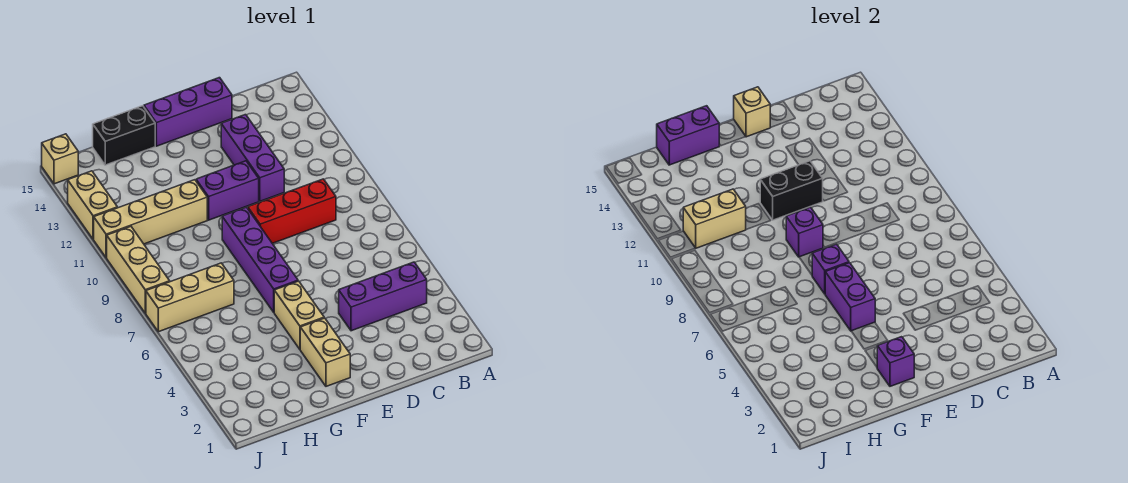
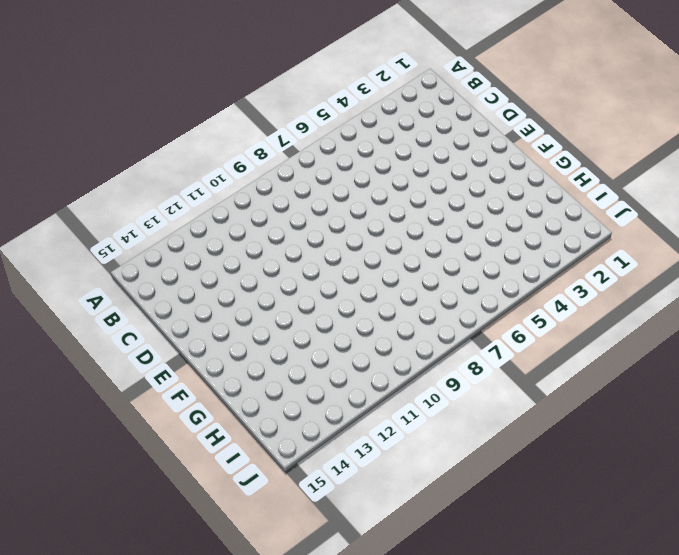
none -> purple brick B4:D4 level 1
none -> red brick C9:E9 level 1
none -> purple brick D11:D13 level 1

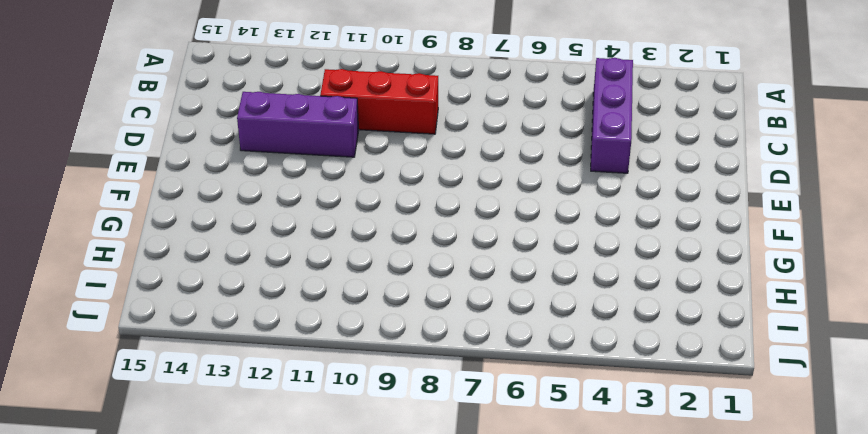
red brick C9:C11 level 1 -> red brick C9:E9 level 1
none -> purple brick D15:F15 level 1
none -> purple brick E11:F11 level 1
none -> tan brick F2:F3 level 1

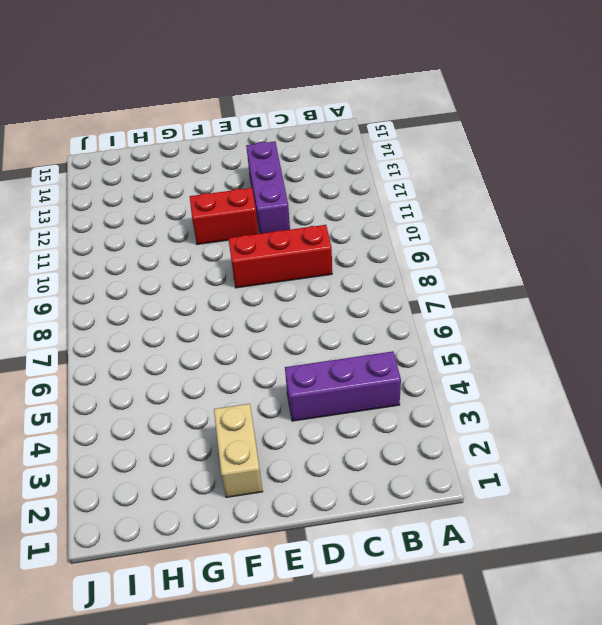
red brick E11:F11 level 1 -> purple brick E11:F11 level 1
none -> purple brick D15:F15 level 1
none -> tan brick F4:F5 level 1
none -> purple brick F6:F9 level 1

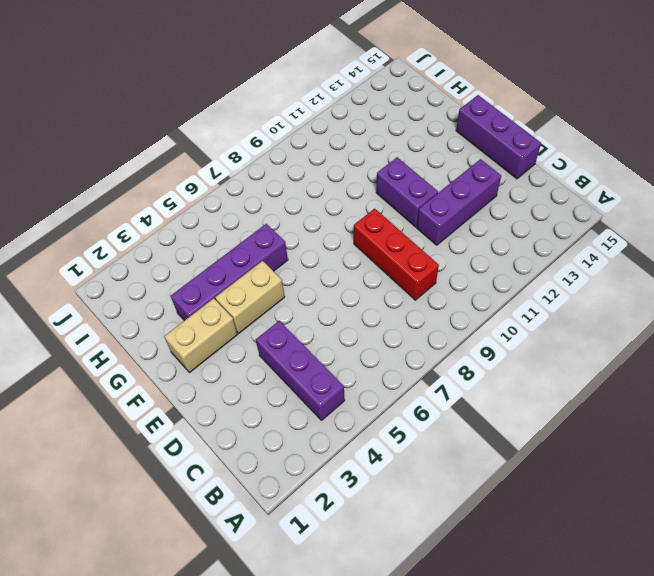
purple brick G3:G6 level 1 -> purple brick F6:F9 level 1
none -> tan brick G11:J11 level 1
none -> black brick G15:H15 level 1
none -> tan brick H7:J7 level 1

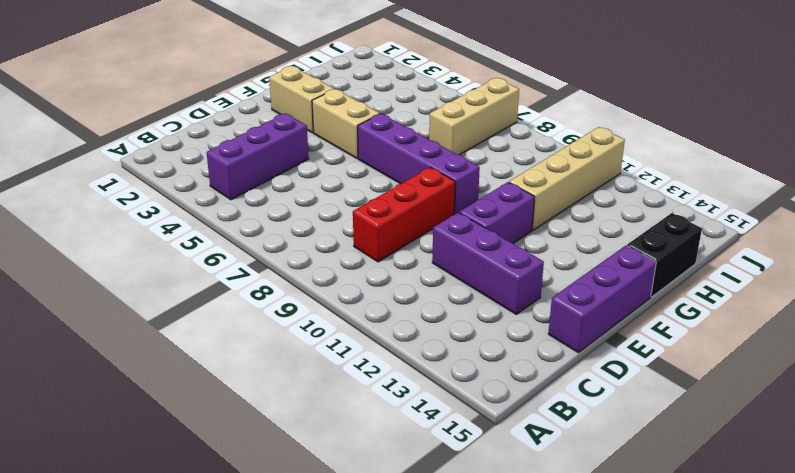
none -> tan brick J8:J10 level 1
none -> tan brick J12:J13 level 1
none -> tan brick J15 level 1

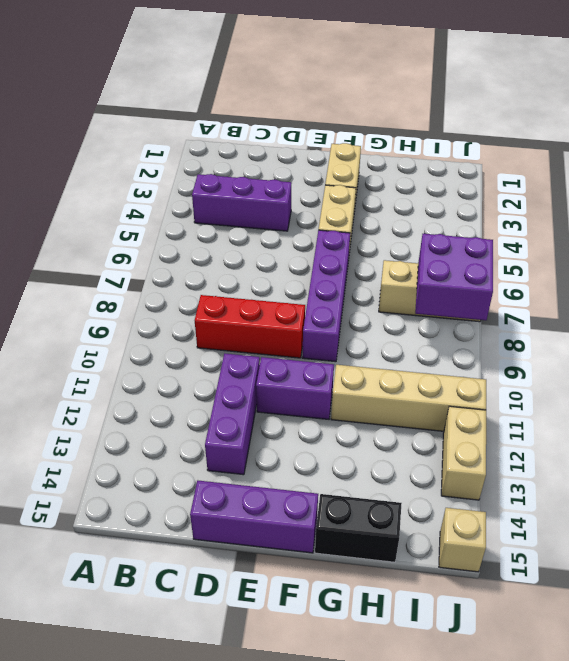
purple brick I7:J8 level 2 -> none
none -> tan brick J8:J10 level 1
none -> black brick E11:F11 level 2
none -> tan brick E15 level 2

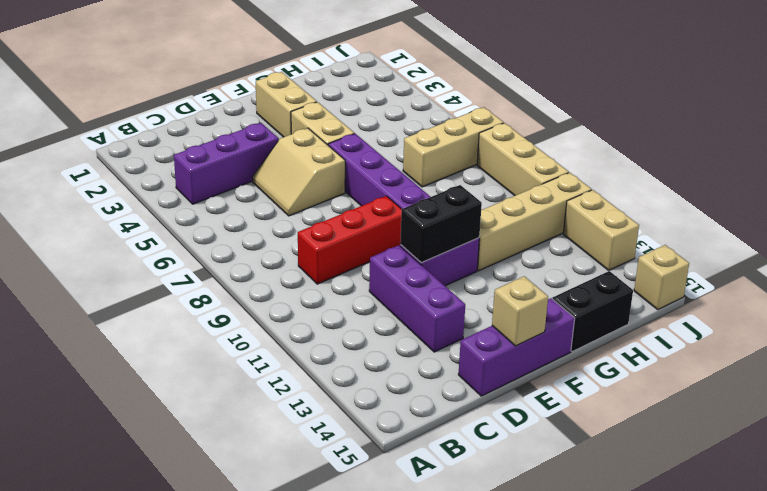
tan slope D5:E6 level 1 top E -> none
none -> purple brick F2 level 2
none -> purple brick F5:F6 level 2
none -> purple brick F7 level 2

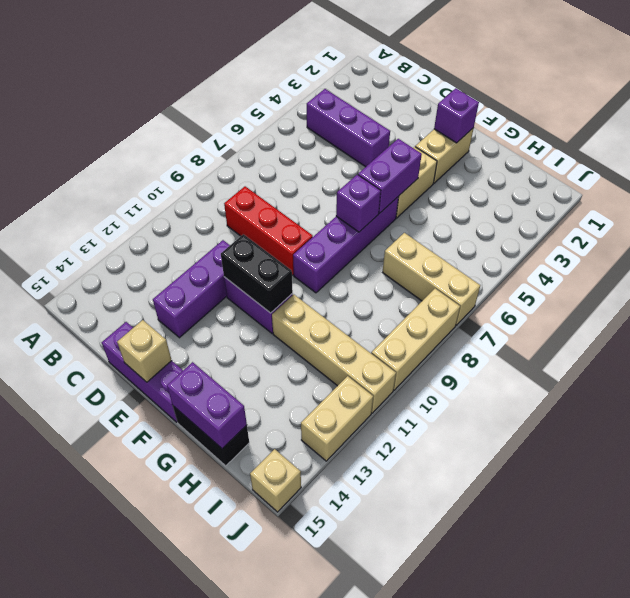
none -> purple brick F9 level 2
none -> tan brick H11:I11 level 2

